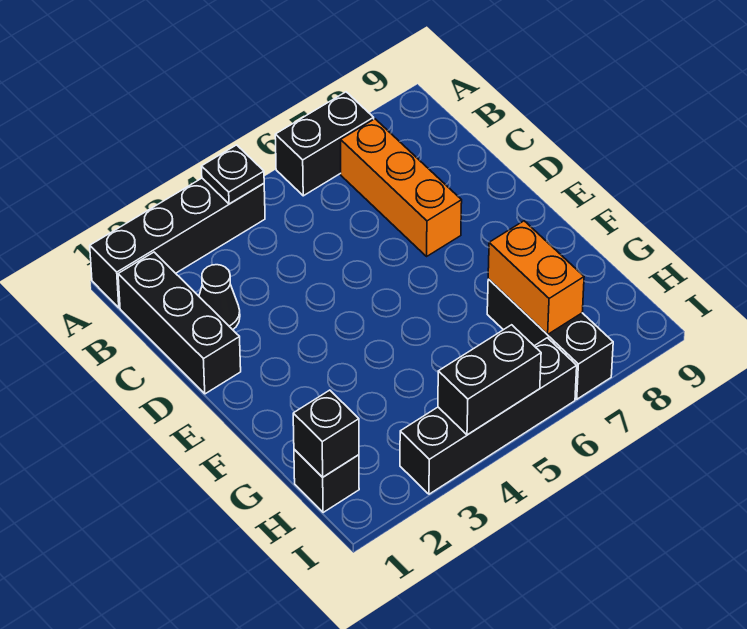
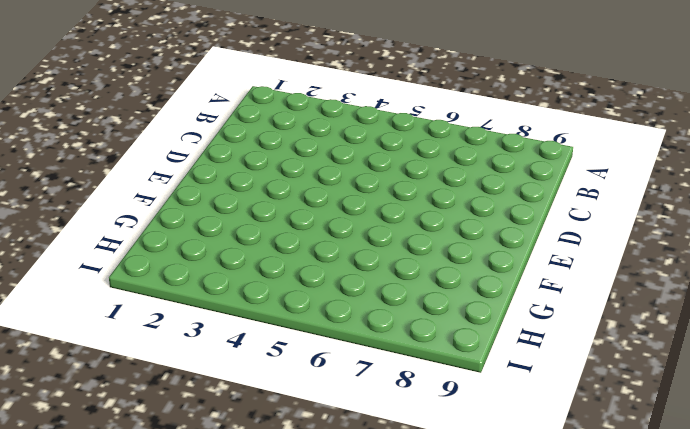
none -> black brick A1:A4 level 1
none -> black brick A6:A7 level 1
none -> black brick B1:D1 level 1

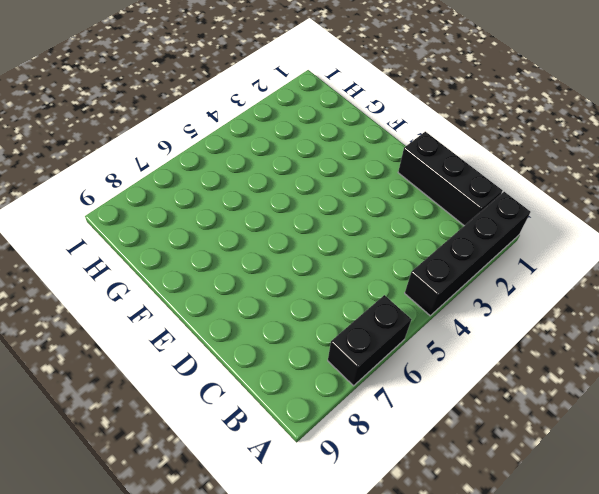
none -> orange brick B7:D7 level 1
none -> black cone C2 level 1
none -> black brick G7:I7 level 1

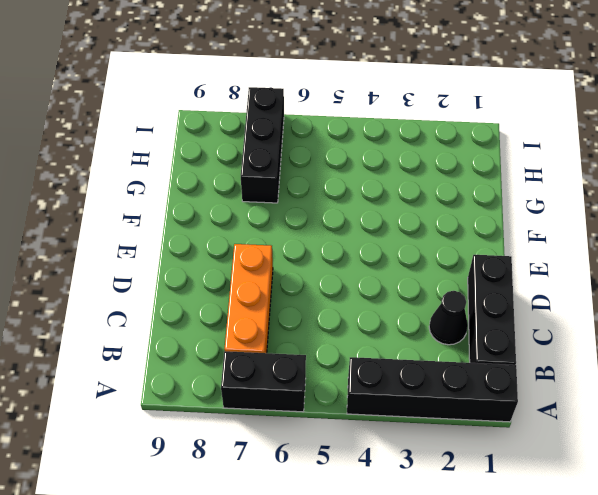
none -> black brick H1 level 1
none -> black brick I3:I6 level 1
none -> black plate A4 level 2

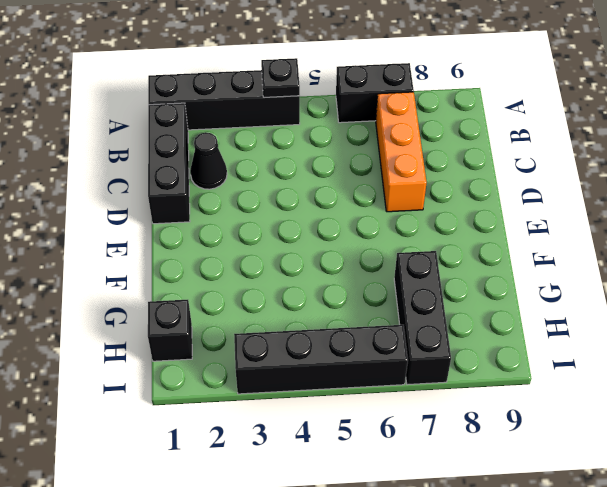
none -> orange brick G7:H7 level 2
none -> black brick H1 level 2
none -> black brick I4:I5 level 2

